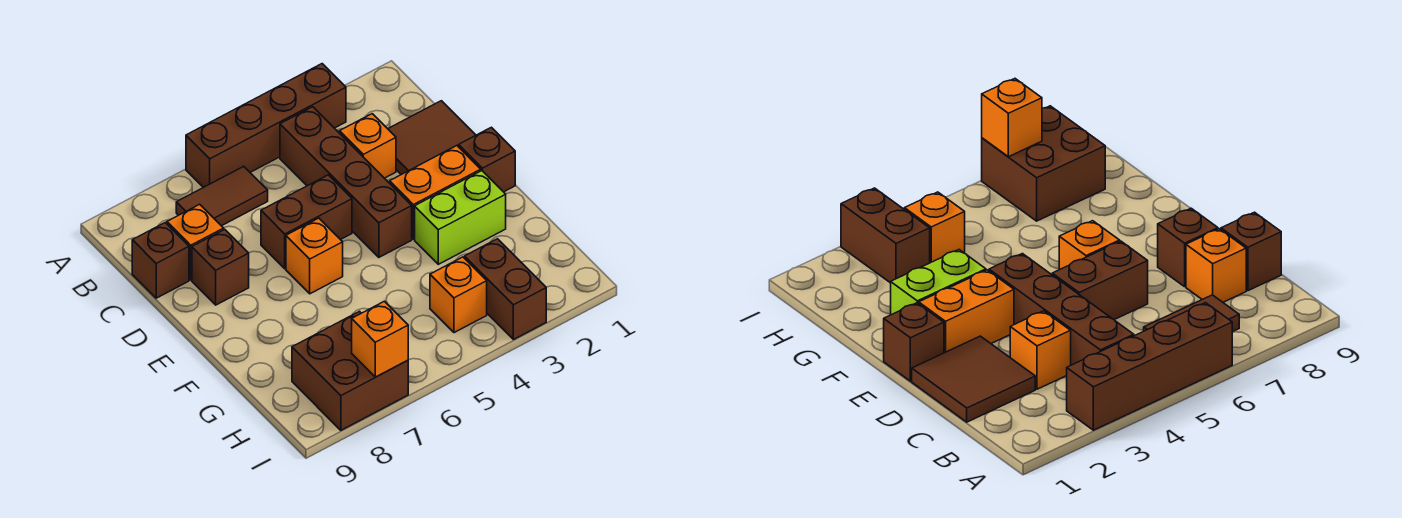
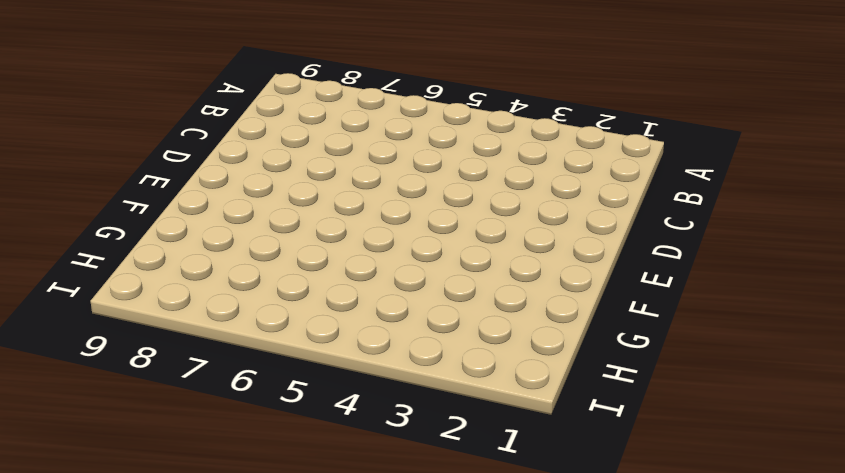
none -> brown brick A3:A6 level 1
none -> brown brick B4:E4 level 1
none -> brown tile B6:B7 level 1

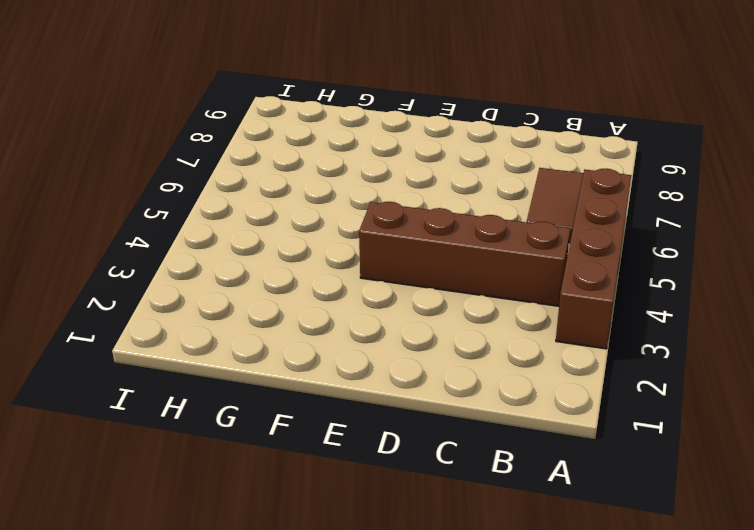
none -> brown tile C1:D2 level 1
none -> orange brick C3 level 1
none -> orange brick C8 level 1

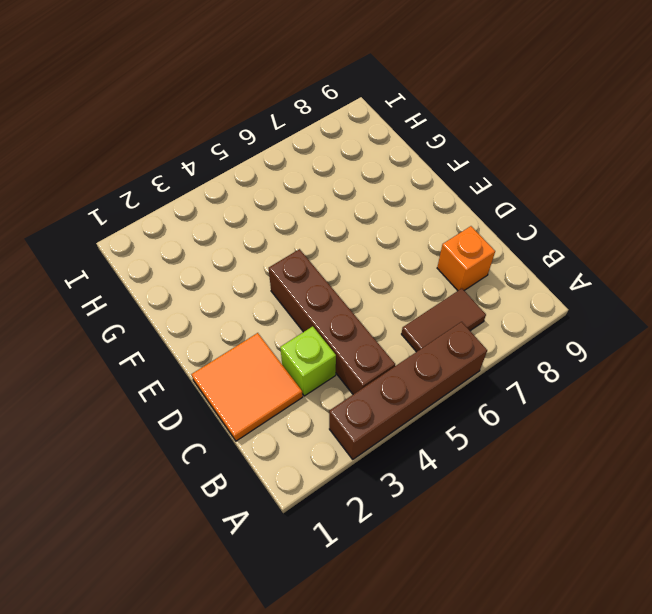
orange tile C1:D2 level 1 -> brown tile C1:D2 level 1
lime brick C3 level 1 -> orange brick C3 level 1
none -> brown brick C9 level 1
none -> brown brick D5:D6 level 1
none -> brown brick D8 level 1

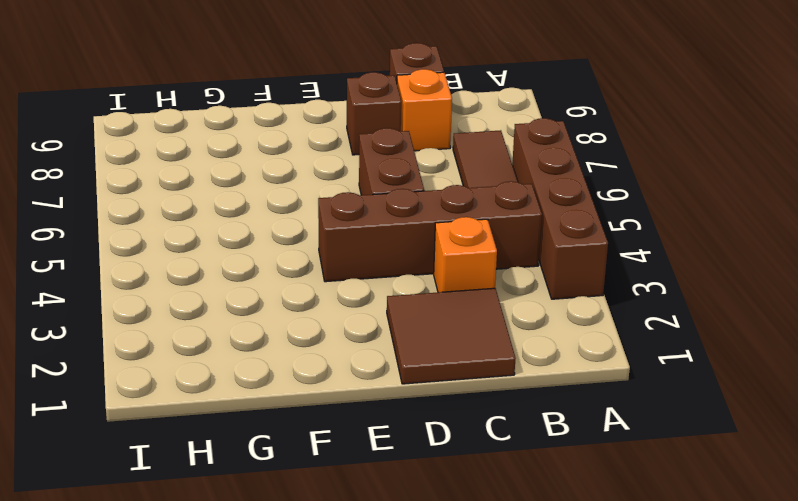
none -> brown brick E1 level 1
none -> orange brick E2:E3 level 1
none -> orange brick E6 level 1

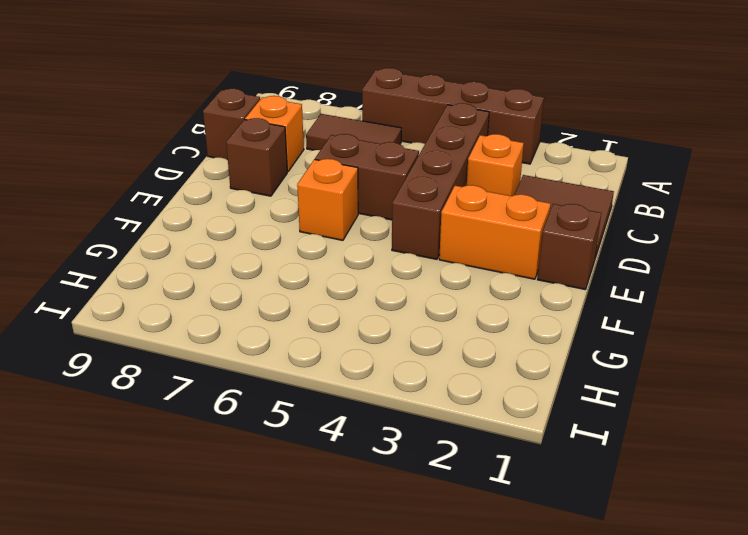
none -> lime brick F2:F3 level 1
none -> brown brick H3:I3 level 1
none -> orange brick H4 level 1

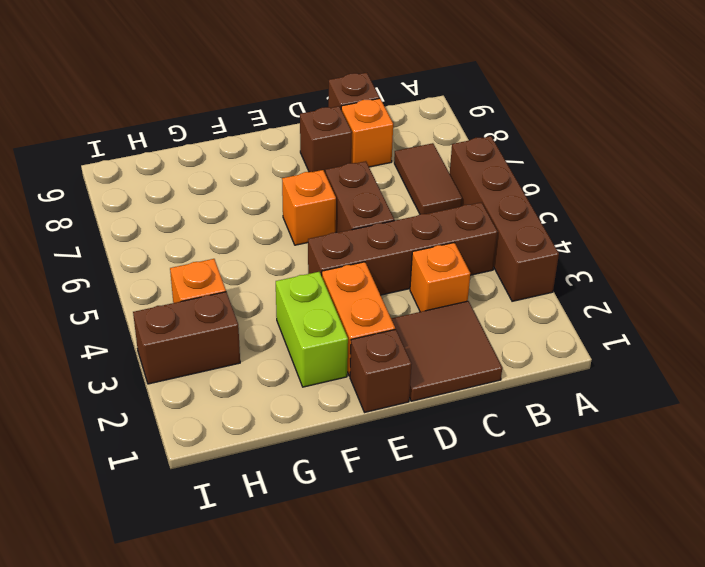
none -> brown brick H7:I8 level 1
none -> orange brick I7 level 2

